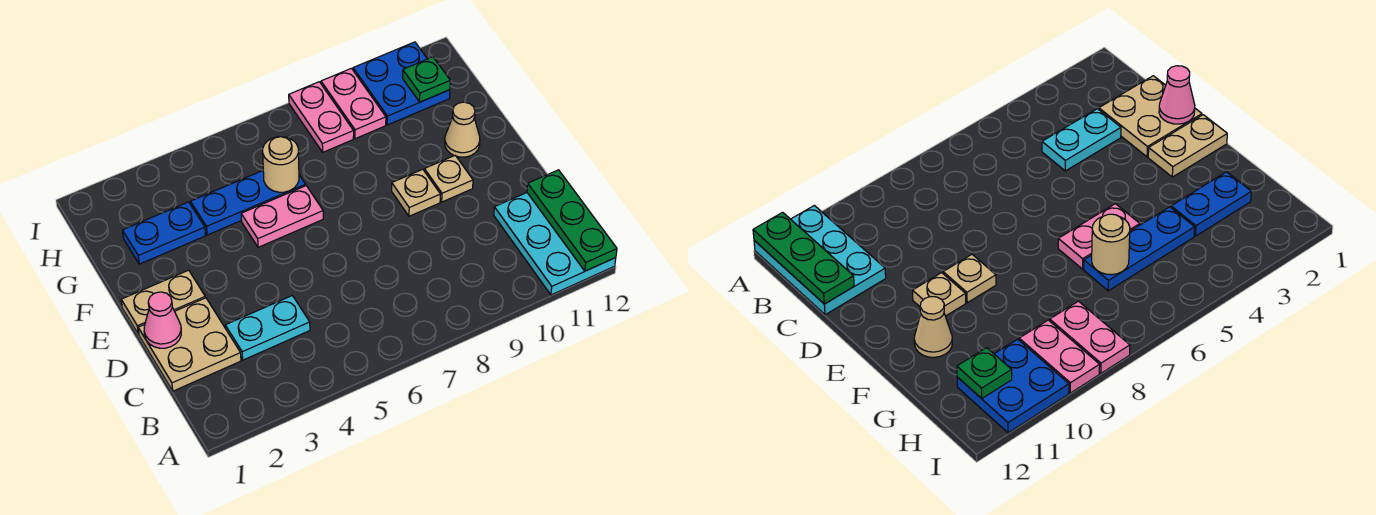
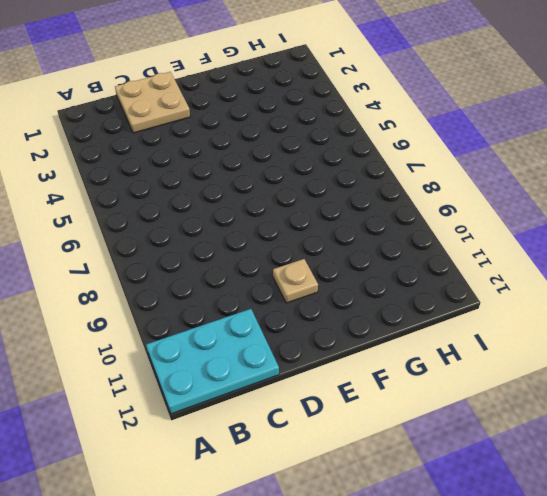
none -> cyan plate C3:C4 level 1
none -> tan plate E1:E2 level 1
none -> tan plate E9 level 1

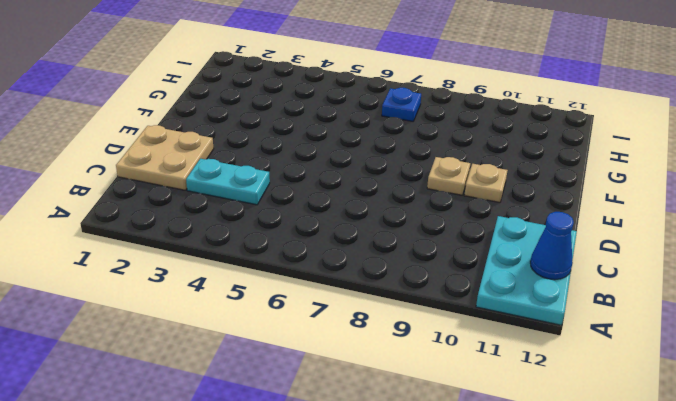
blue cone B12 level 2 -> green plate A12:C12 level 2
blue plate H7 level 1 -> none
none -> tan plate E1:E2 level 1
none -> pink plate F5:F6 level 1
none -> tan cone F11 level 1

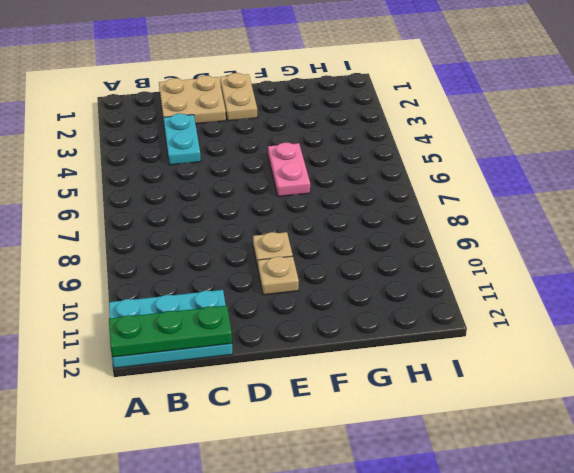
none -> tan cone F11 level 1
none -> blue plate G2:G3 level 1
none -> blue plate G4:G6 level 1

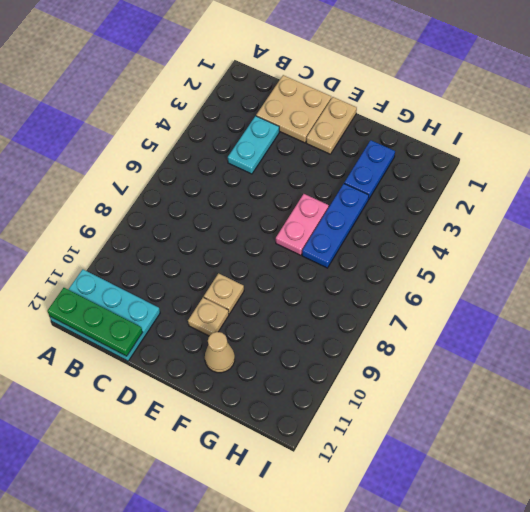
none -> pink plate H8:I8 level 1
none -> pink plate H9:I9 level 1
none -> blue plate H10:I11 level 1

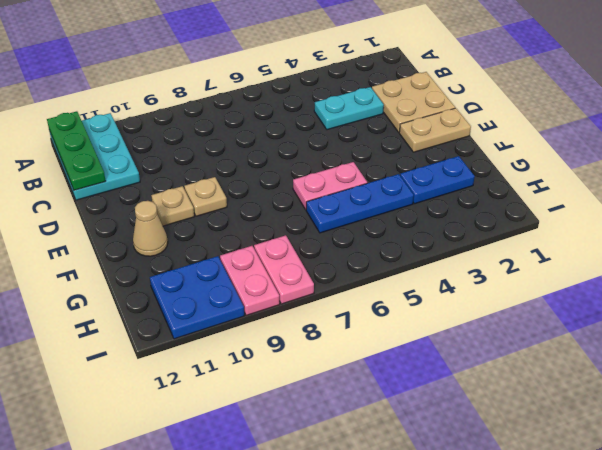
none -> pink cone D1 level 2
none -> tan round brick G6 level 2
none -> green plate H11 level 2

